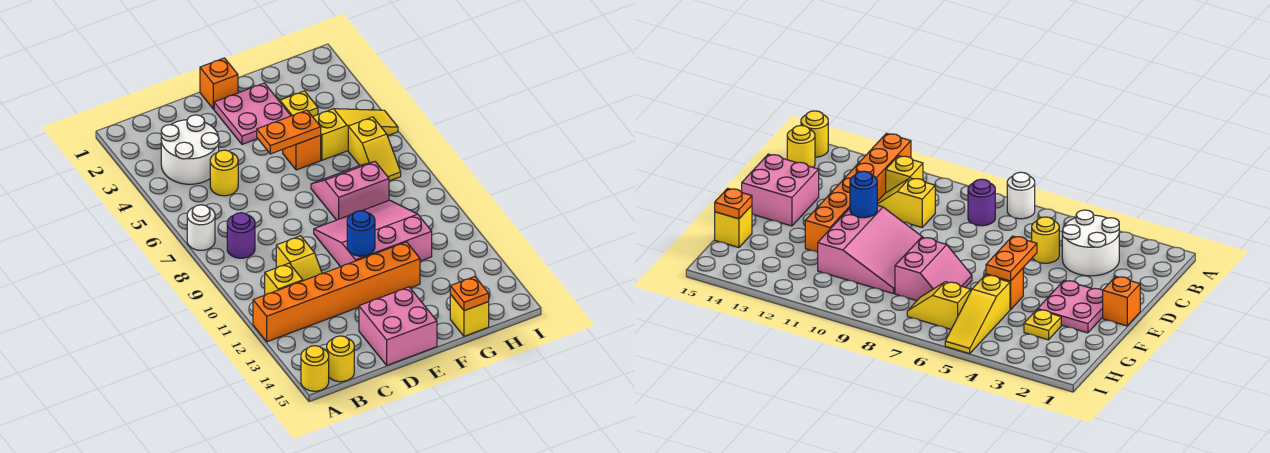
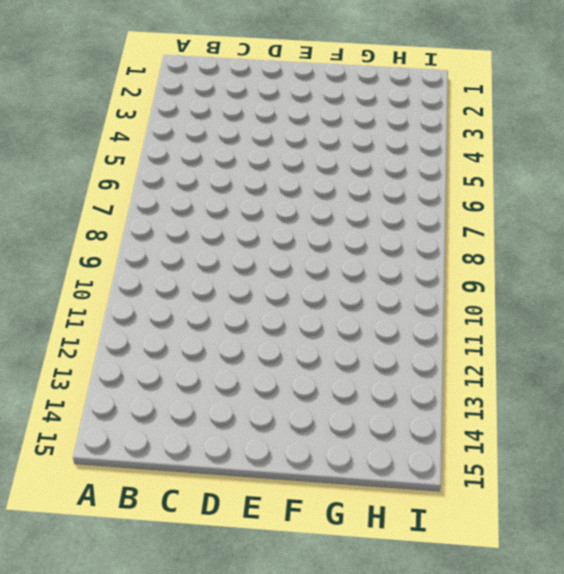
none -> white round brick A7 level 1
none -> orange brick A12:F12 level 1
none -> yellow round brick A15 level 1

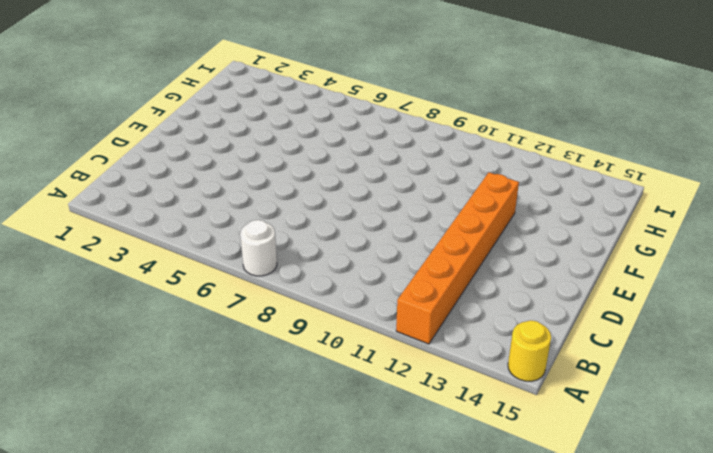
none -> white round brick B3:C4 level 1
none -> purple round brick B8 level 1
none -> yellow brick B11 level 1

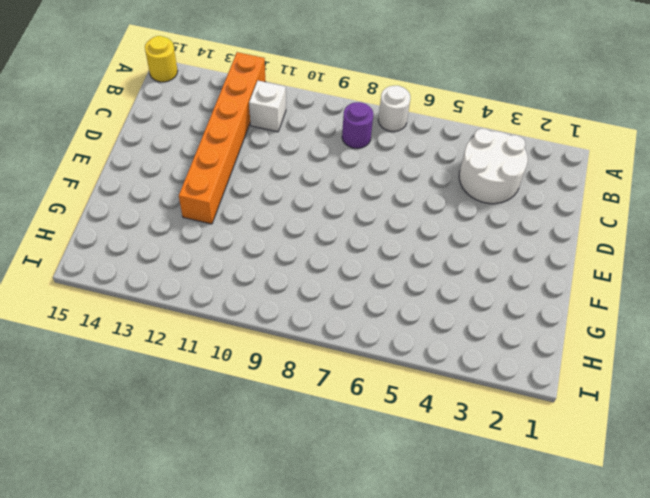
white brick B11 level 1 -> yellow brick B11 level 1
none -> yellow round brick B15 level 1
none -> yellow round brick C5 level 1
none -> yellow slope C10:C11 level 1 top 10

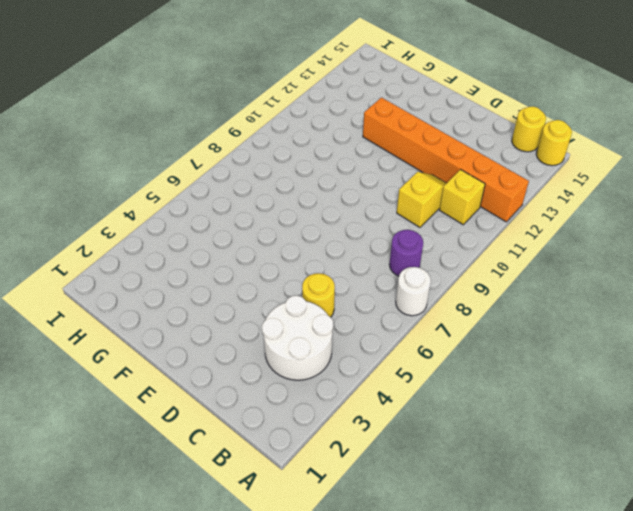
none -> pink brick D14:E15 level 1
none -> orange brick E1 level 1
none -> pink plate E2:F3 level 1

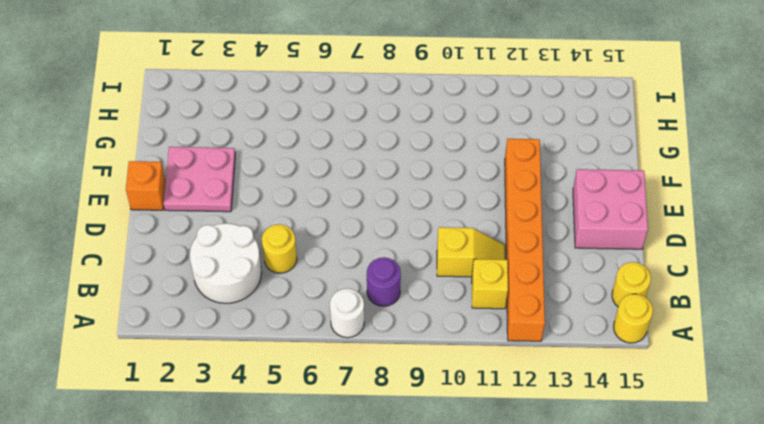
none -> pink slope E9:G11 level 1 top 11
none -> orange brick F5 level 1
none -> pink slope F7:G8 level 1 top 8

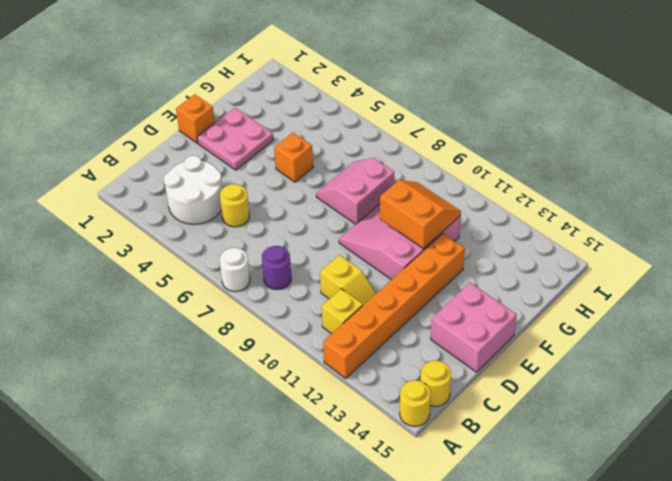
orange slope F10:G11 level 2 top F -> none
none -> yellow plate G3 level 1
none -> yellow slope G5:I5 level 1 top G
none -> yellow brick G15 level 1

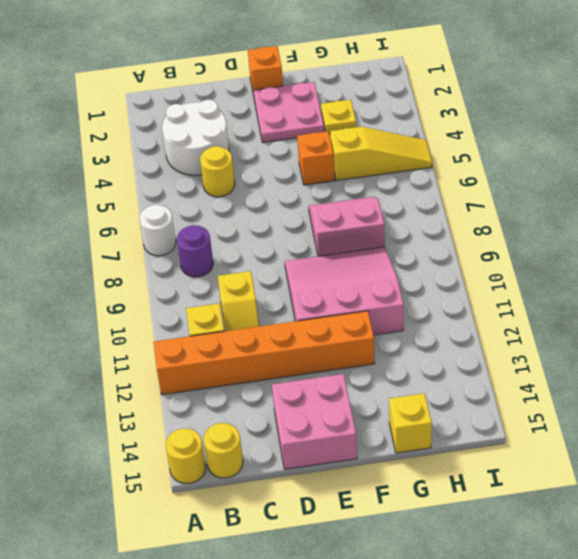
none -> yellow slope H6:H7 level 1 top 6
none -> orange plate E5:F5 level 2
none -> blue round brick E11 level 2

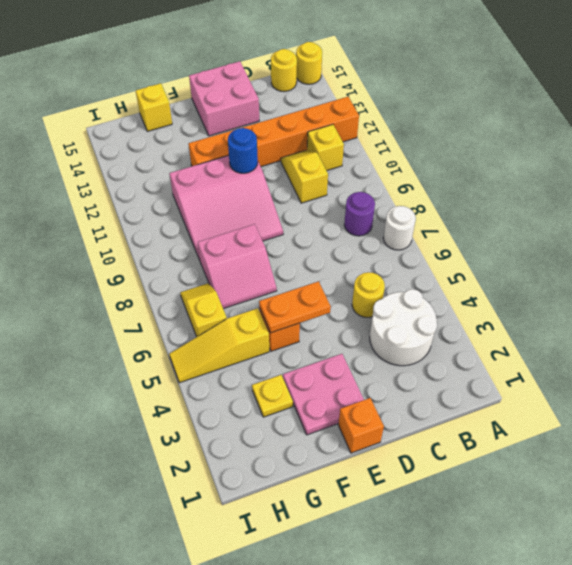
none -> orange plate G15 level 2

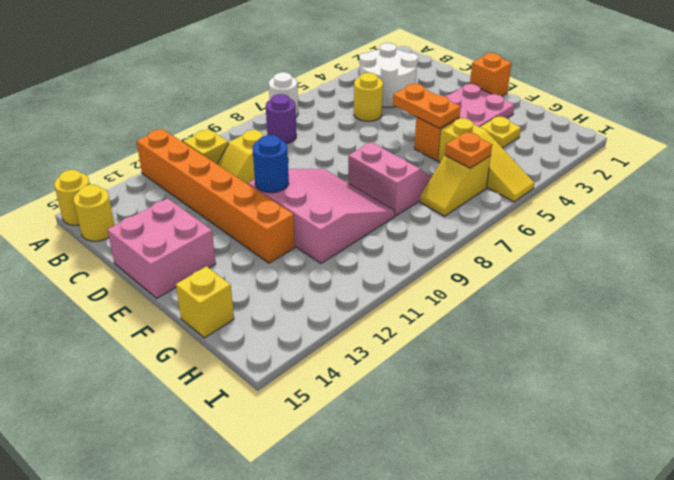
orange plate H6 level 2 -> orange plate G15 level 2

